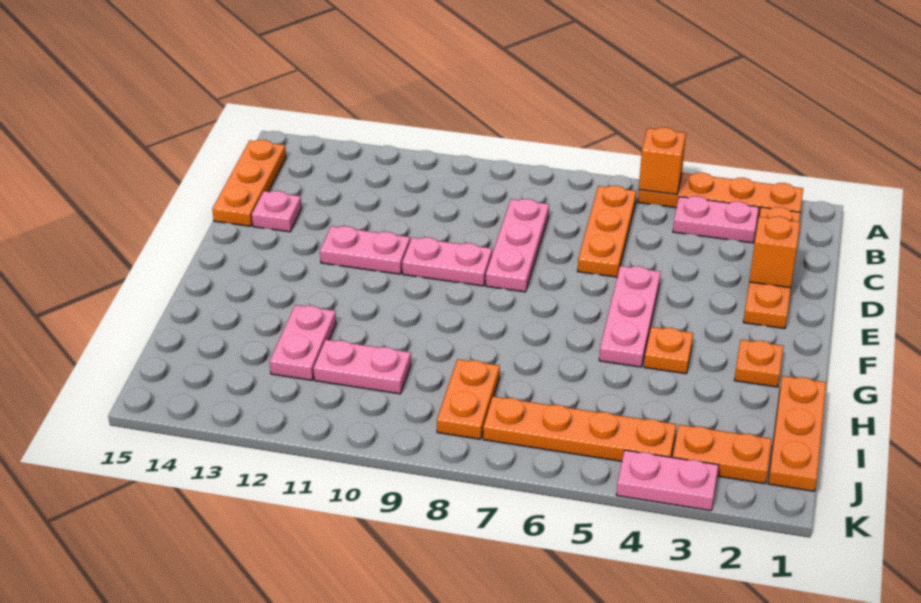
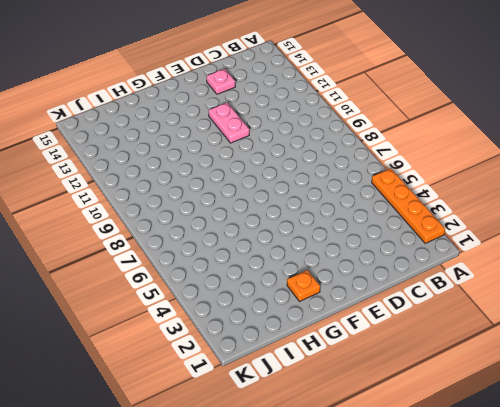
none -> orange plate B2:E2 level 1
none -> pink plate B3:B4 level 1
none -> orange plate B6:D6 level 1

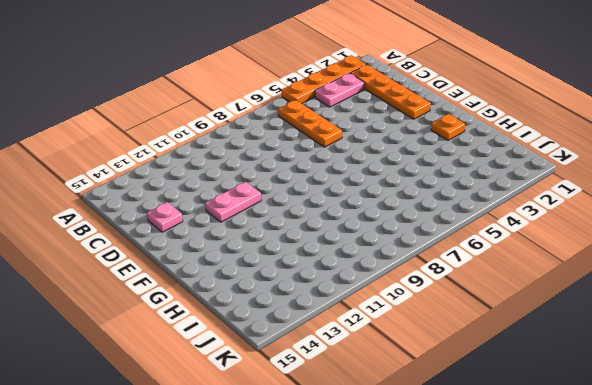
none -> orange plate B15:D15 level 1
none -> pink plate C8:E8 level 1
none -> pink plate E5:G5 level 1

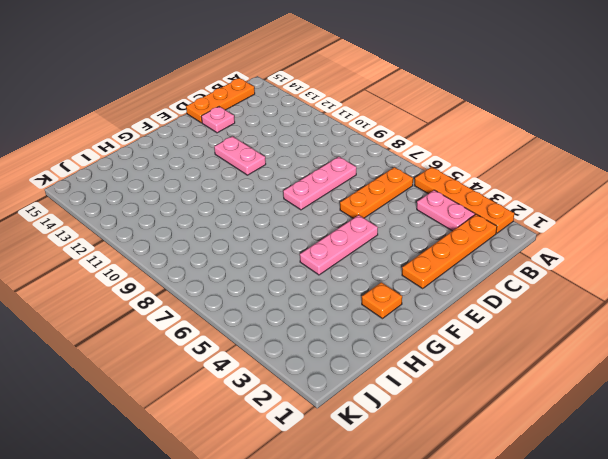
none -> pink plate E9:E10 level 1
none -> orange plate G4 level 1
none -> orange plate H1:J1 level 1

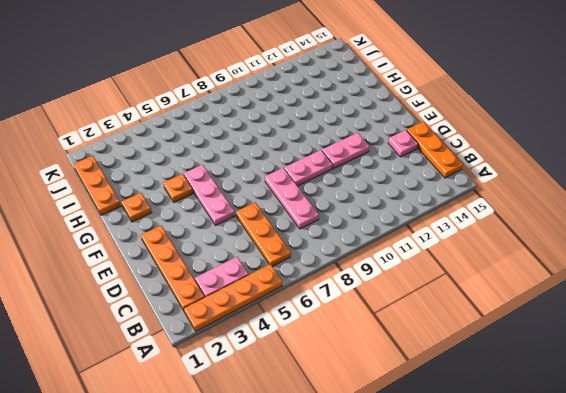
none -> pink plate H12:I12 level 1
none -> orange plate I8:J8 level 1
none -> pink plate I10:I11 level 1

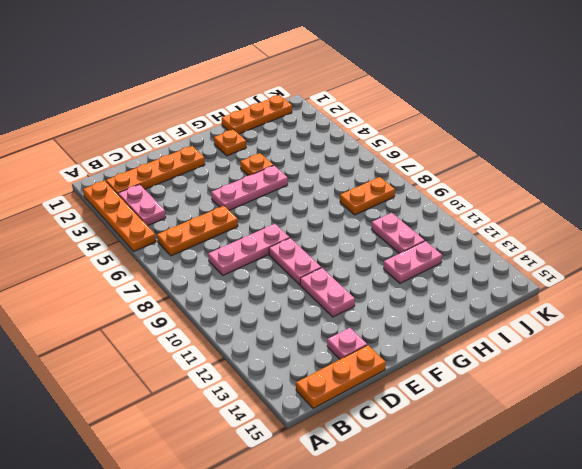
none -> orange plate J2:J3 level 1
none -> orange plate J4:J7 level 1
none -> pink plate K3:K4 level 1

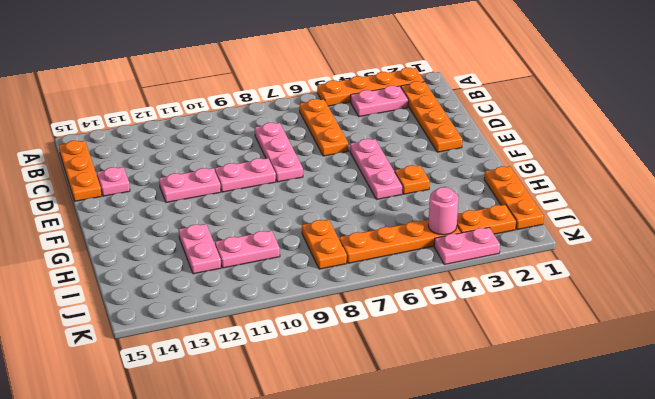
pink round brick J4 level 2 -> none
none -> orange plate G2 level 1
none -> orange brick A5 level 2
none -> orange brick D2 level 2

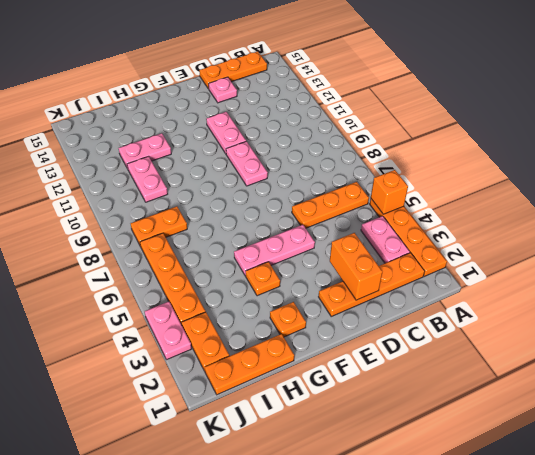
orange brick D2:D3 level 2 -> orange brick D2 level 2
none -> pink plate C8:E8 level 1

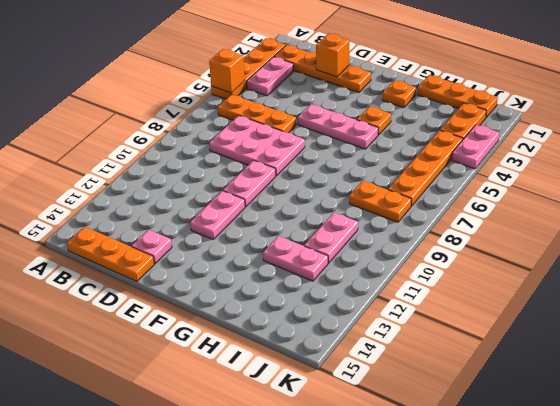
pink plate C7:E8 level 1 -> pink plate C8:E8 level 1

